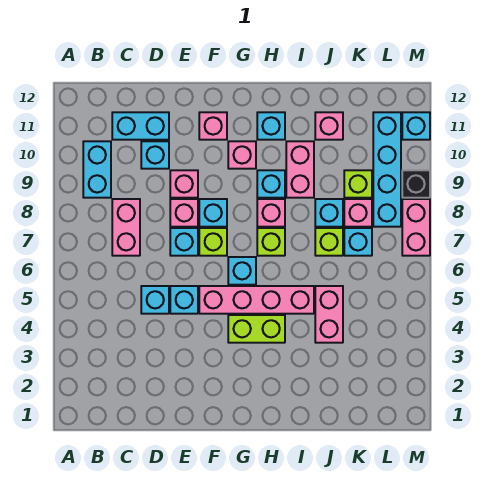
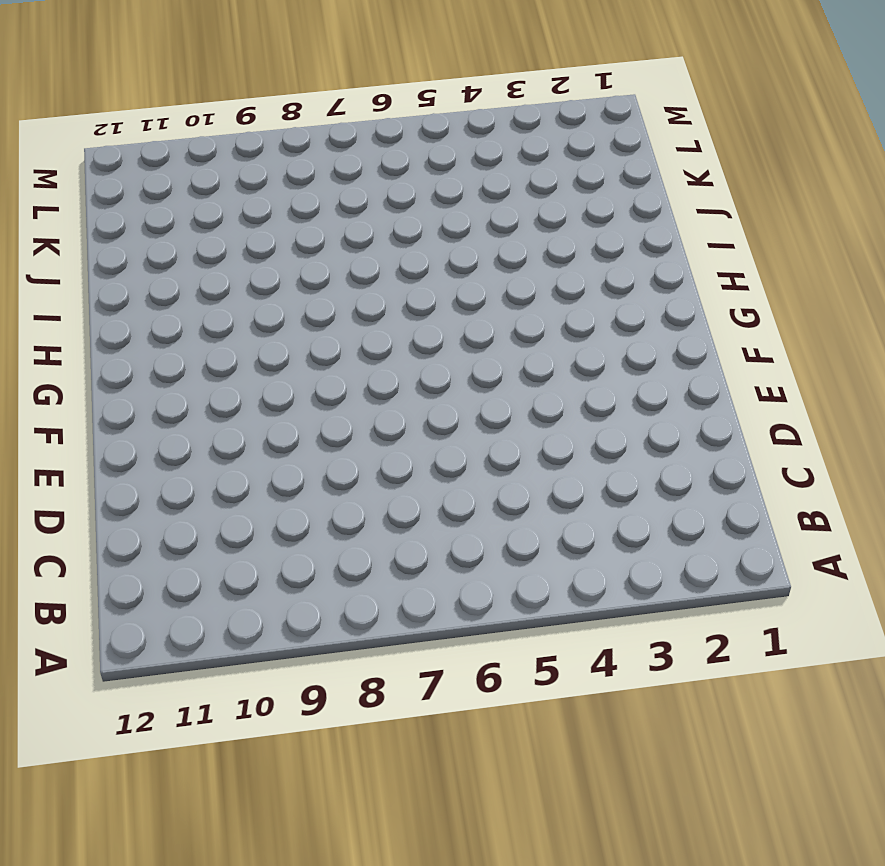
none -> cyan brick B9:B10 level 1
none -> pink brick C7:C8 level 1
none -> cyan brick C11:D11 level 1
none -> cyan brick D5 level 1

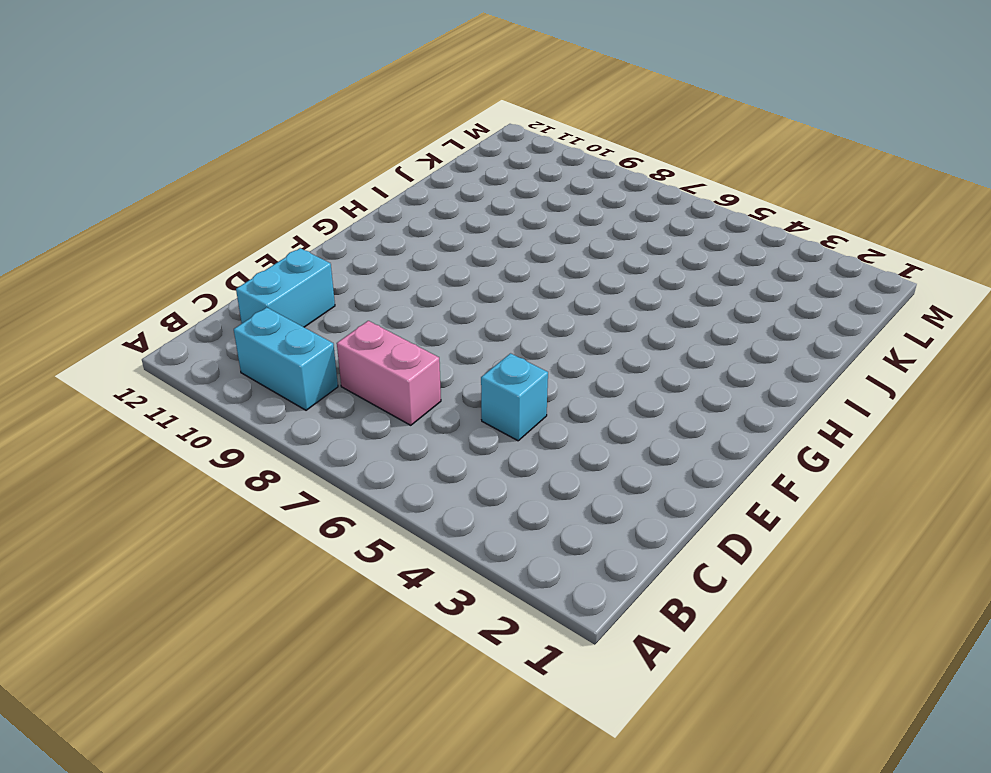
none -> cyan brick D10 level 1
none -> cyan brick E5 level 1
none -> cyan brick E7 level 1
none -> pink brick E8 level 1

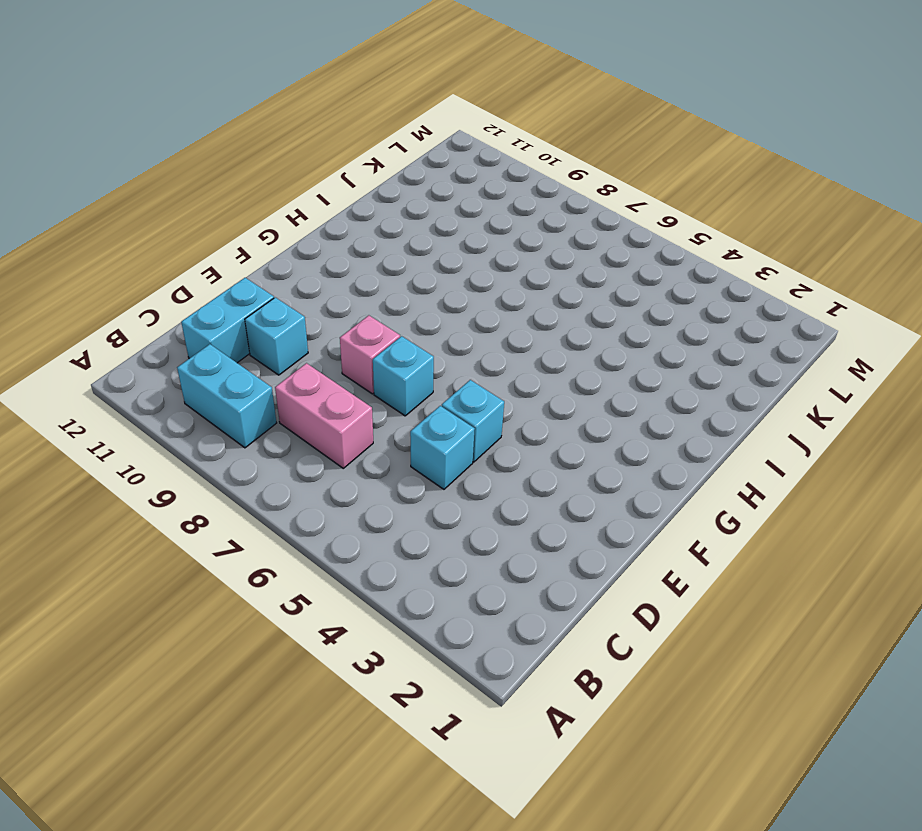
none -> pink brick E9 level 1
none -> pink brick F5:I5 level 1
none -> lime brick F7 level 1
none -> cyan brick F8 level 1

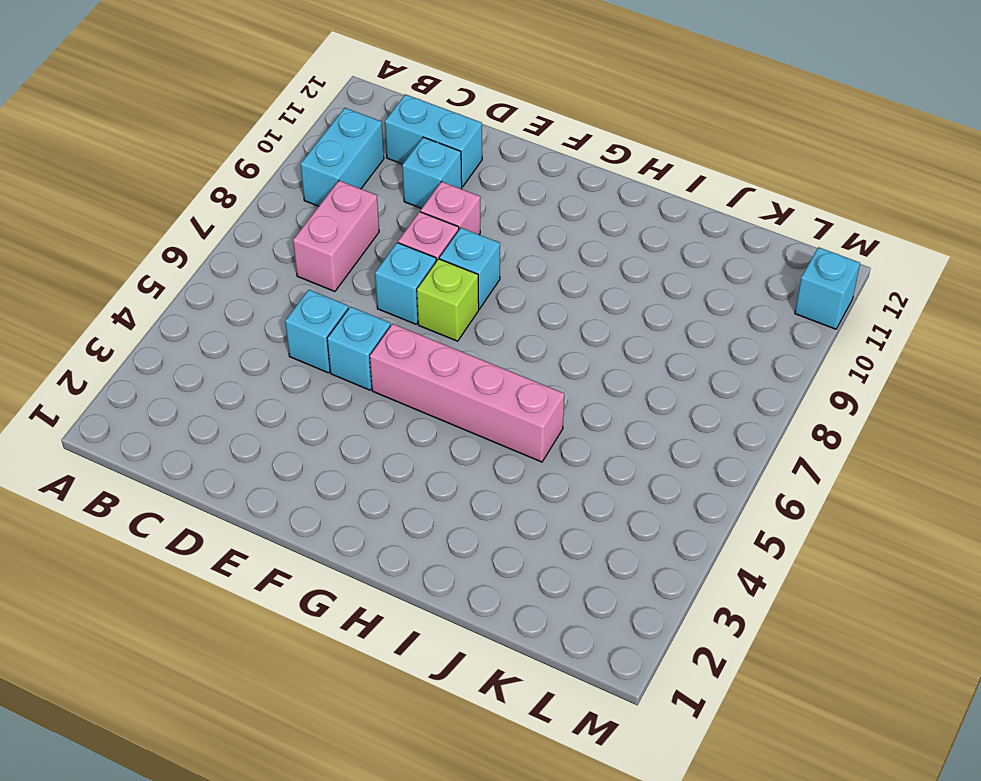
none -> pink brick F11 level 1
none -> lime brick G4:H4 level 1
none -> cyan brick G6 level 1
none -> pink brick G10 level 1

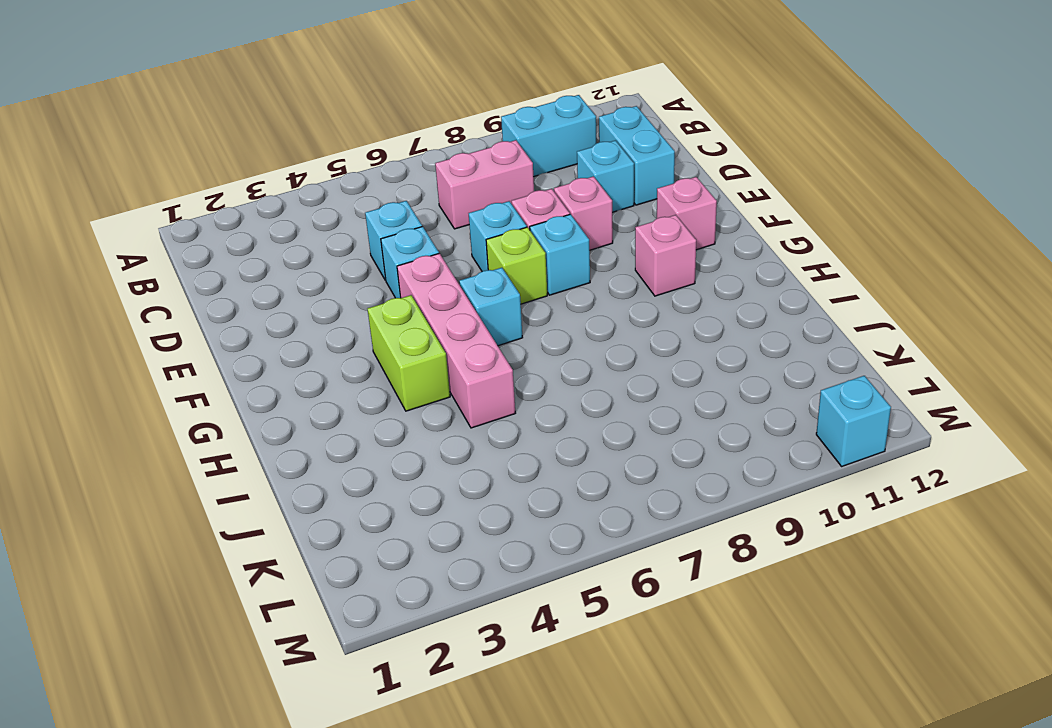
none -> lime brick H7 level 1
none -> pink brick H8 level 1
none -> cyan brick H9 level 1
none -> cyan brick H11 level 1

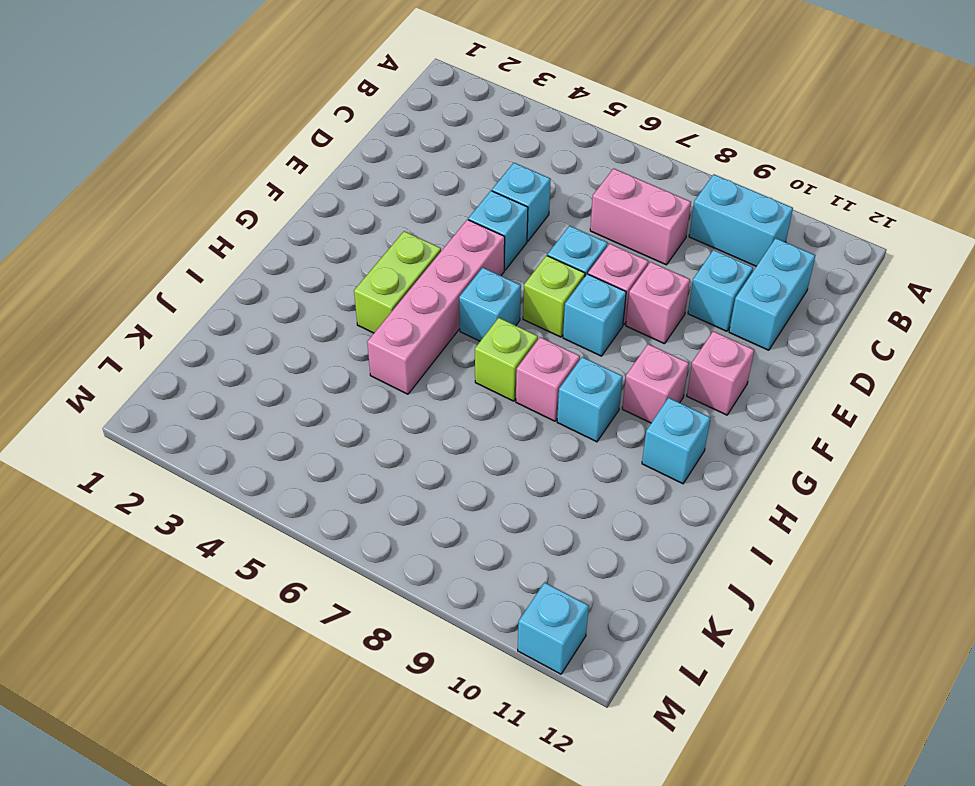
none -> pink brick I9:I10 level 1
none -> pink brick J4:J5 level 1
none -> lime brick J7 level 1
none -> cyan brick J8 level 1

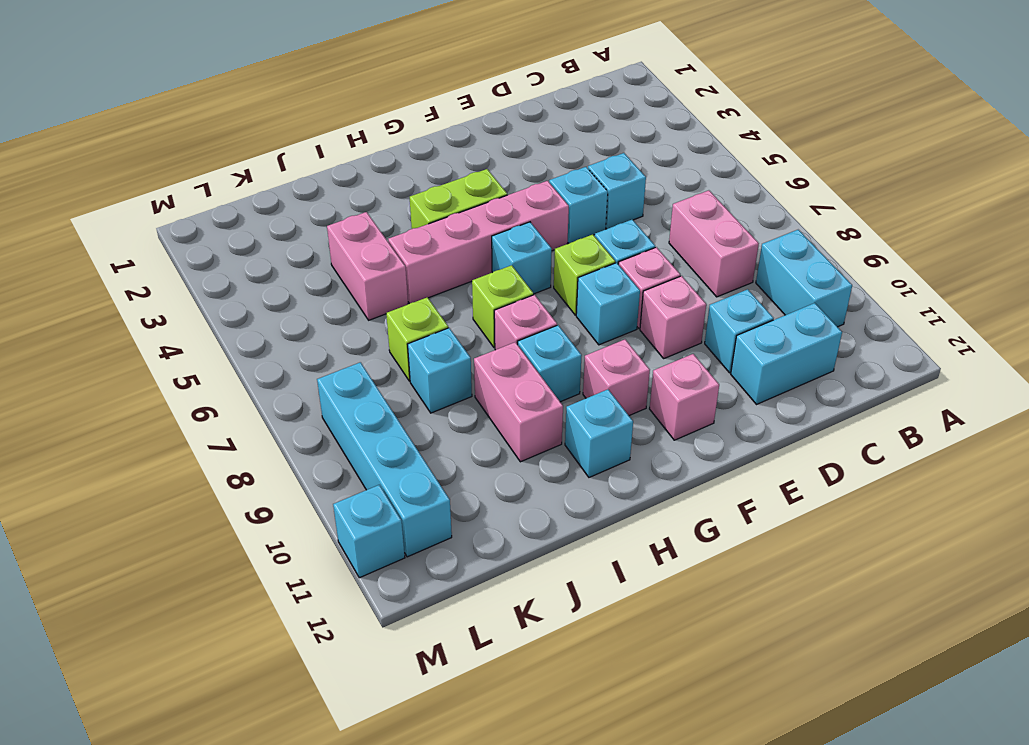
none -> pink brick J11 level 1
none -> cyan brick K7 level 1
none -> pink brick K8 level 1
none -> lime brick K9 level 1

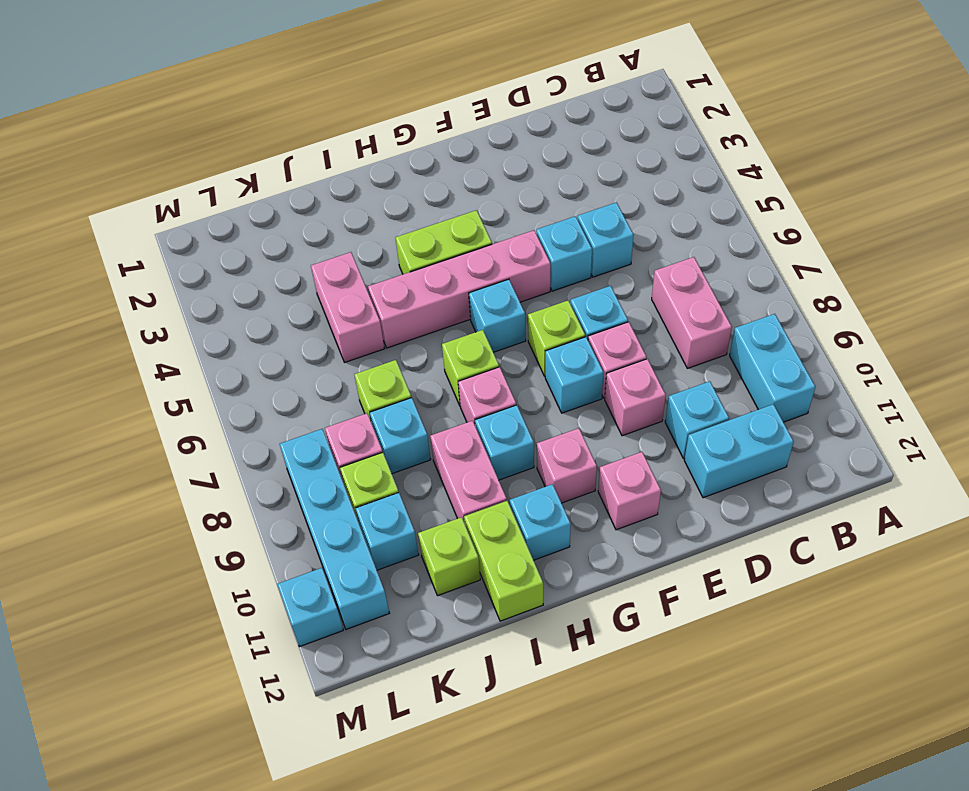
lime brick I11:I12 level 1 -> none
lime brick J11 level 1 -> pink brick J11 level 1
cyan brick K10 level 1 -> cyan brick K7 level 1
none -> pink brick M7:M8 level 1
none -> black brick M9 level 1

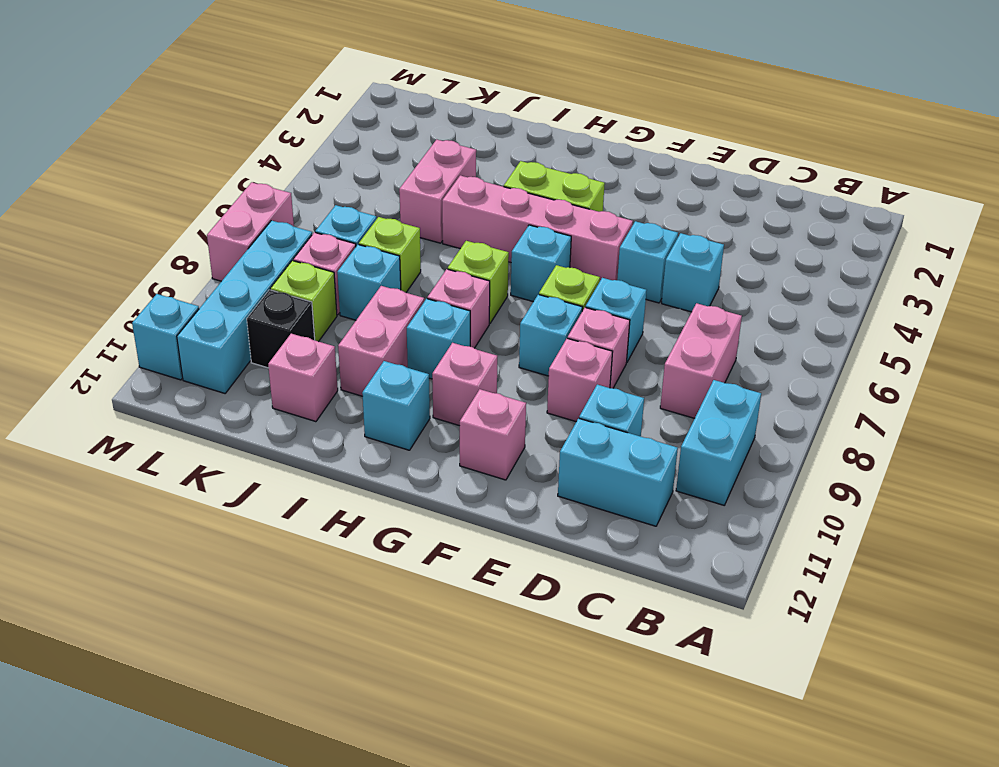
black brick K10 level 1 -> black brick M9 level 1

